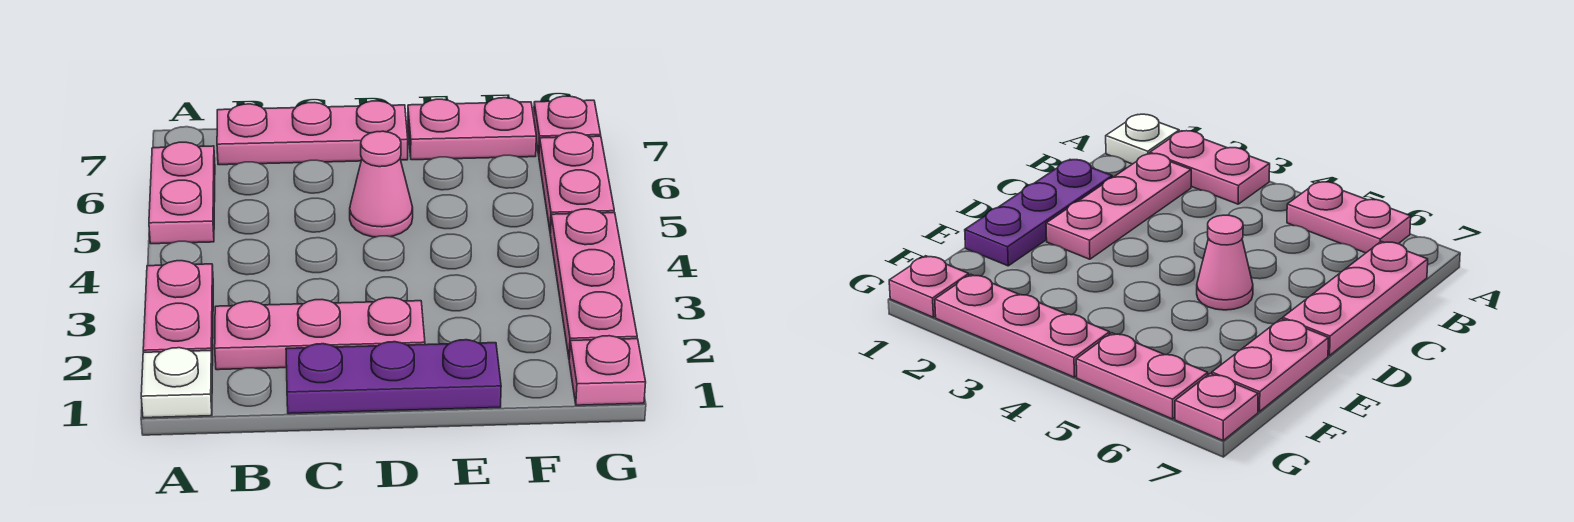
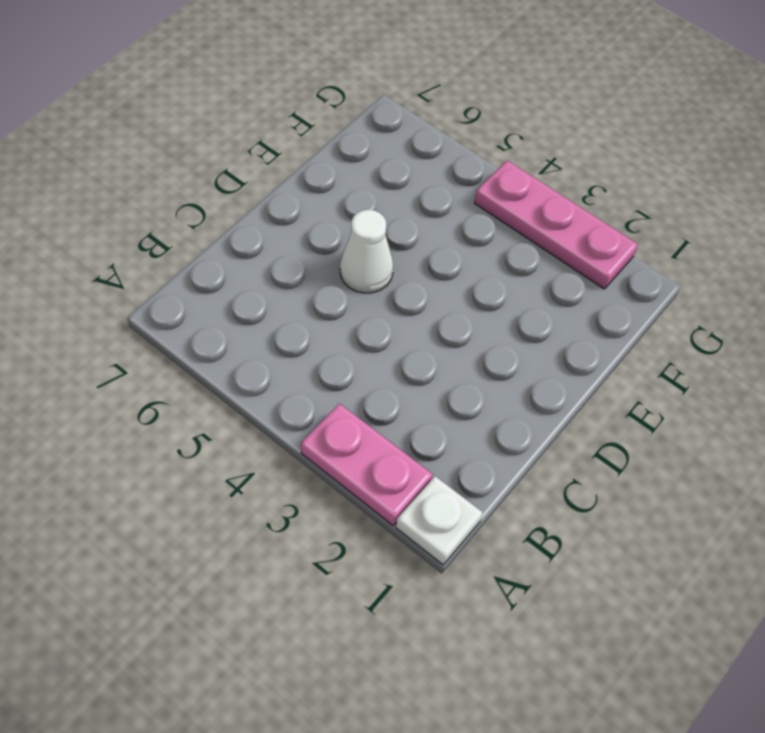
white cone D5 level 1 -> pink cone D5 level 1
none -> pink plate A5:A6 level 1
none -> pink plate B2:D2 level 1
none -> pink plate B7:D7 level 1

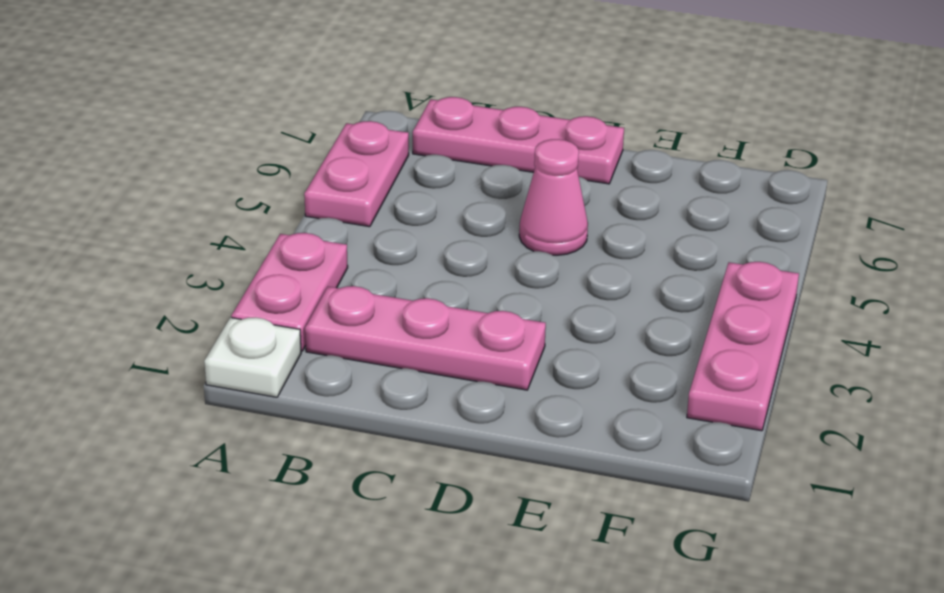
none -> purple plate C1:E1 level 1
none -> pink plate E7:F7 level 1
none -> pink plate G1 level 1

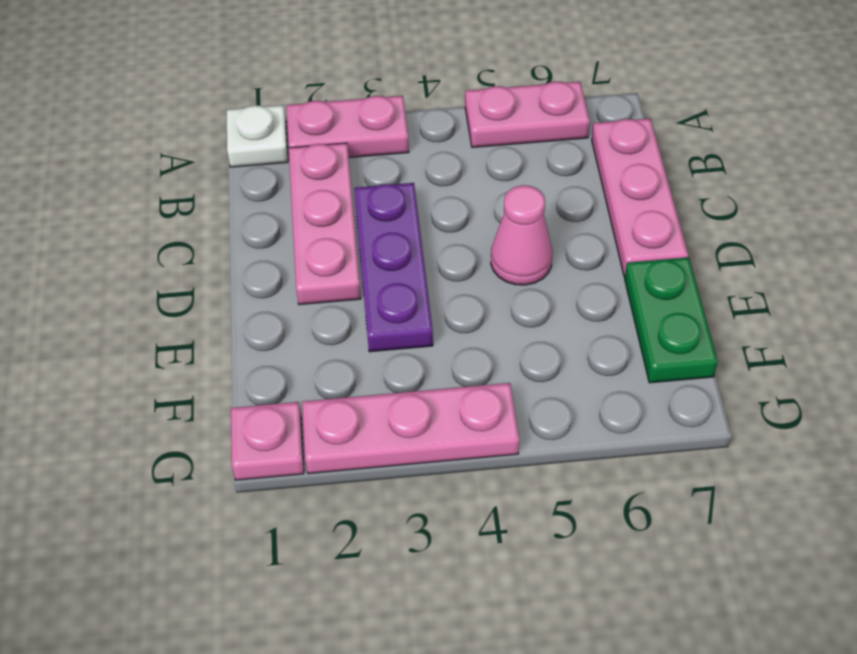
purple plate C3:E3 level 1 -> purple plate C1:E1 level 1
green plate E7:F7 level 1 -> pink plate E7:F7 level 1
none -> pink plate G5:G6 level 1
none -> pink plate G7 level 1

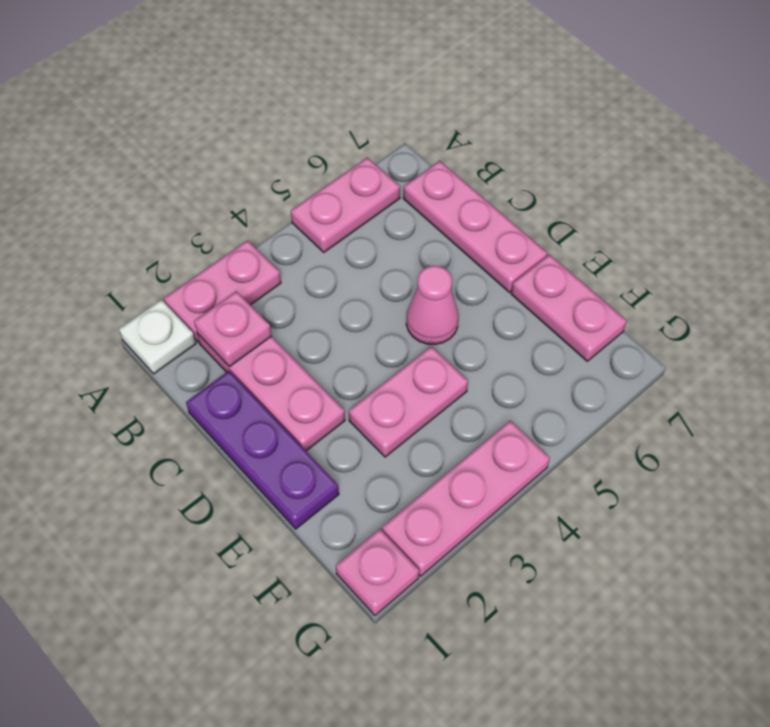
pink plate B2 level 2 -> pink plate G7 level 1
pink plate E3:E4 level 1 -> pink plate G5:G6 level 1

